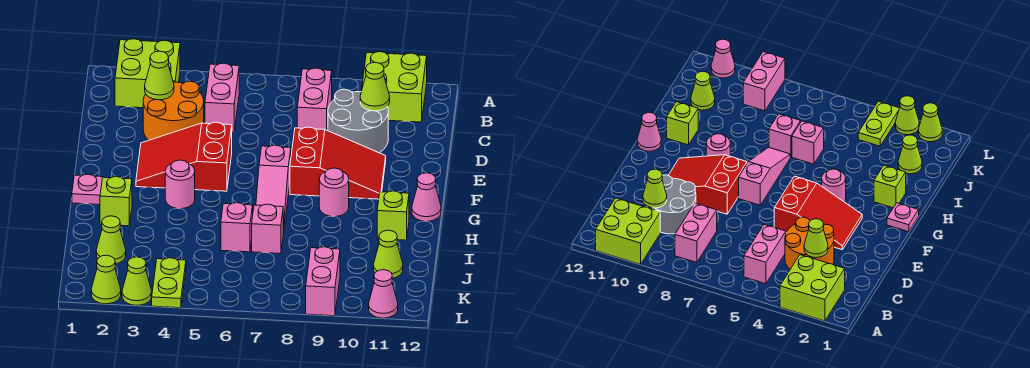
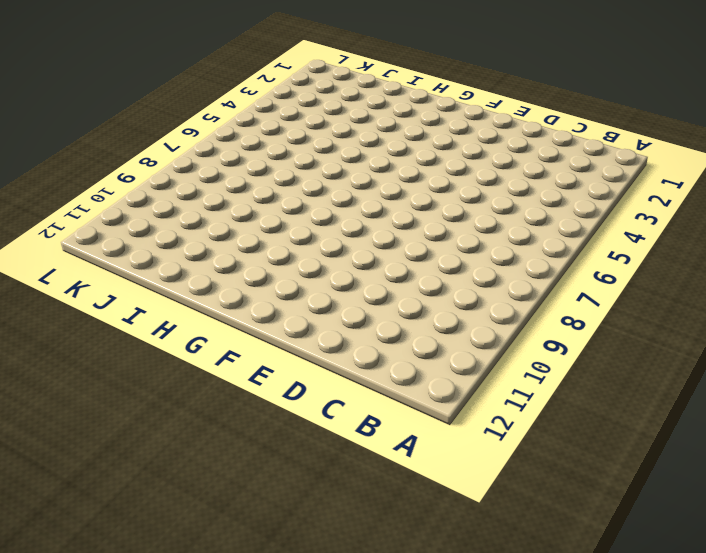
none -> lime brick A2:B3 level 1
none -> lime brick A10:B11 level 1
none -> pink brick B5:C5 level 1

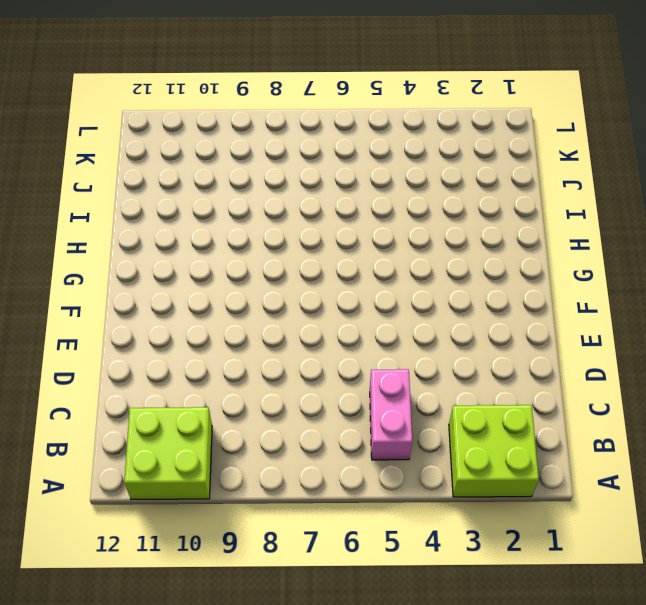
none -> pink brick B8:C8 level 1
none -> orange round brick C3:D4 level 1
none -> grey round brick C9:D10 level 1

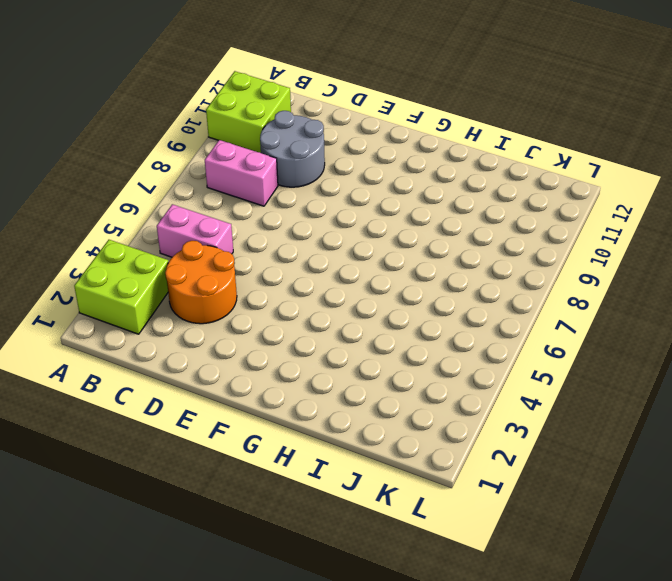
none -> red slope E3:F5 level 1 top 5
none -> red slope E8:F10 level 1 top 8
none -> pink slope F7:H7 level 1 top F

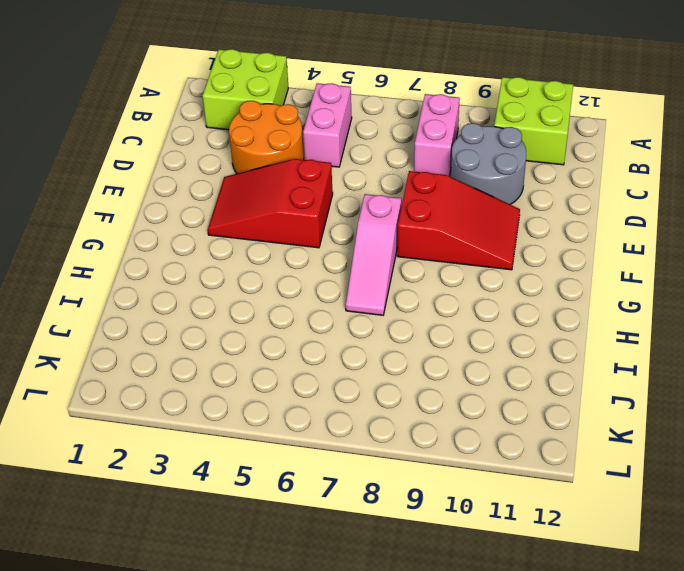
none -> pink plate G1 level 1
none -> pink round brick G4 level 1
none -> pink round brick G9 level 1

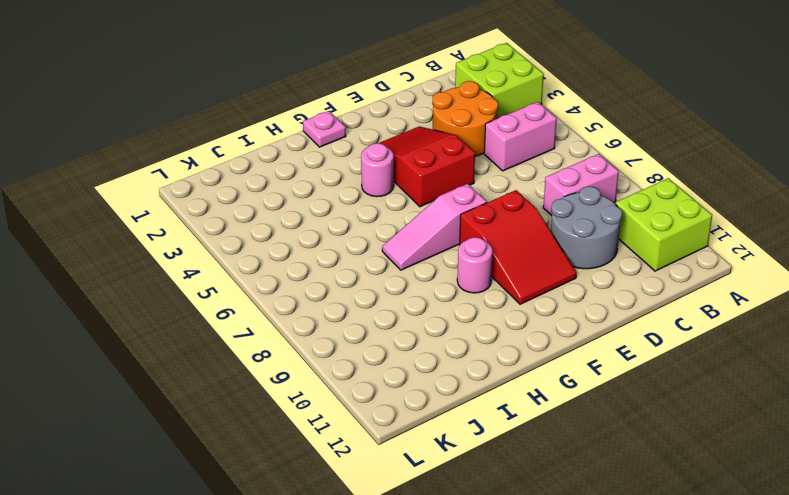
none -> pink cone G12 level 1
none -> lime brick H2 level 1
none -> lime brick H11 level 1

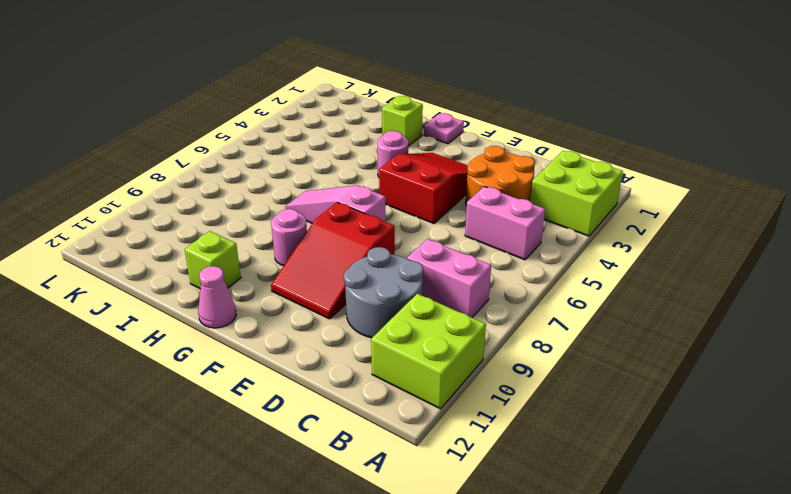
none -> pink brick I6 level 1
none -> pink brick I7 level 1
none -> lime cone J2 level 1

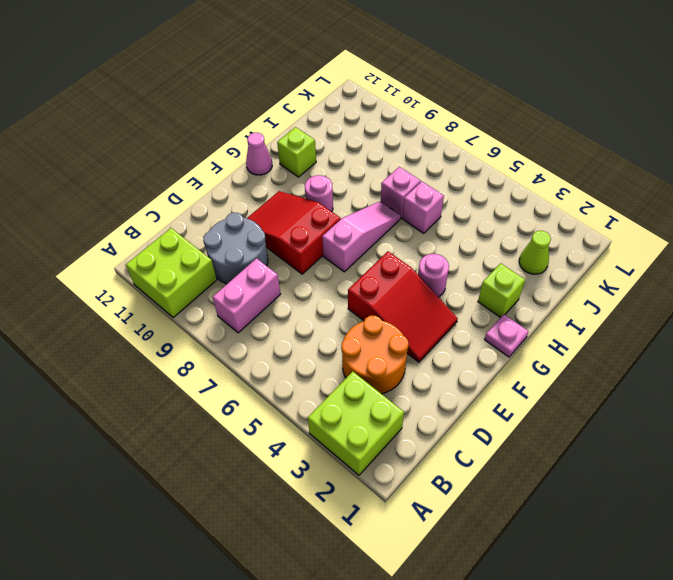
none -> pink brick B5:C5 level 1
none -> lime cone J11 level 1
none -> lime plate K4:L4 level 1

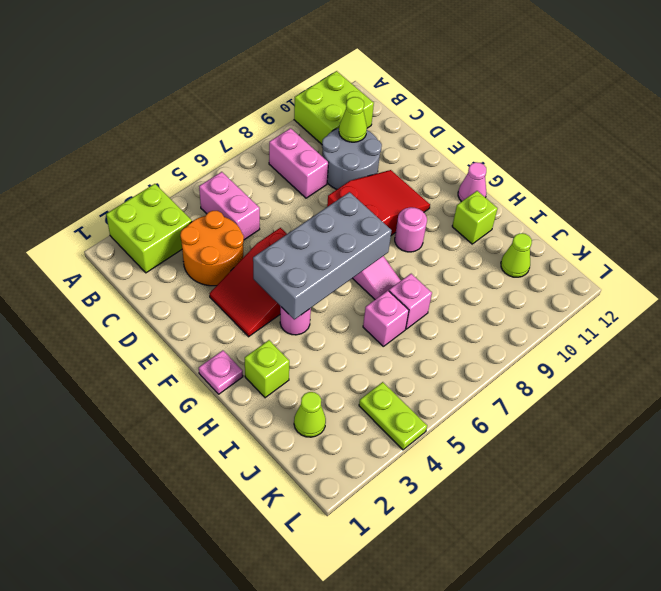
grey brick F4:G7 level 2 -> none
none -> pink brick K9:L9 level 1
none -> lime cone L2 level 1
none -> lime cone L3 level 1

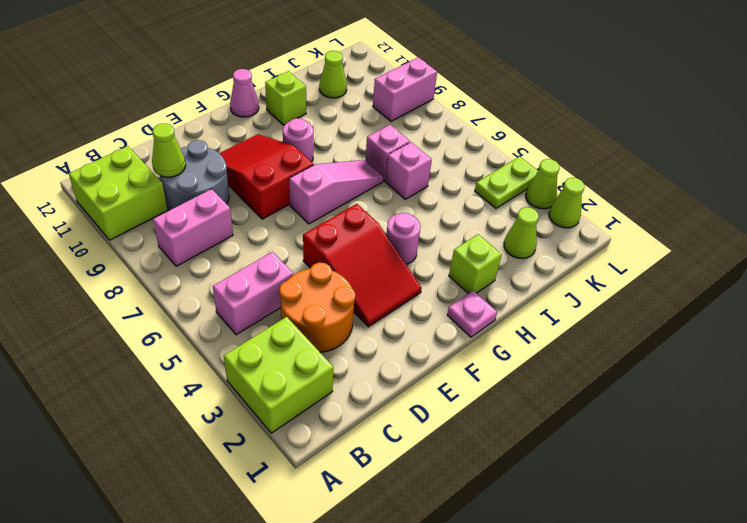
none -> pink cone L11 level 1
none -> lime cone C3 level 2

